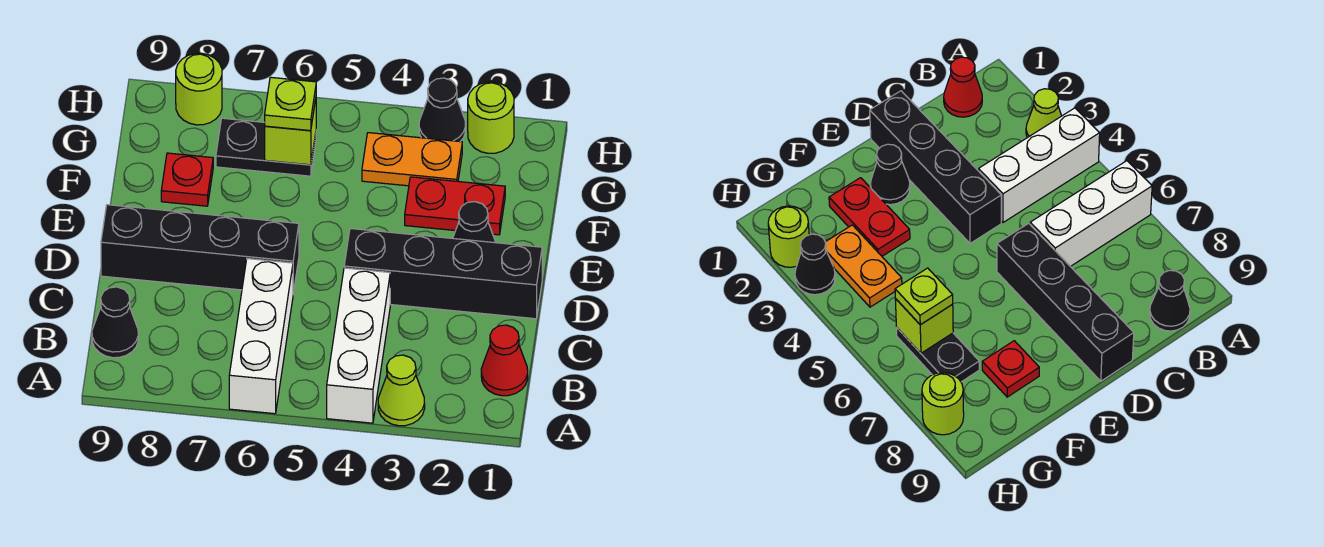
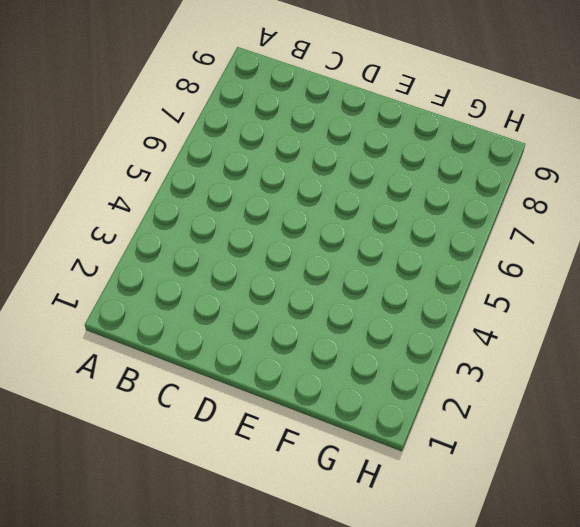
none -> lime cone A3 level 1
none -> white brick A4:C4 level 1
none -> white brick A6:C6 level 1

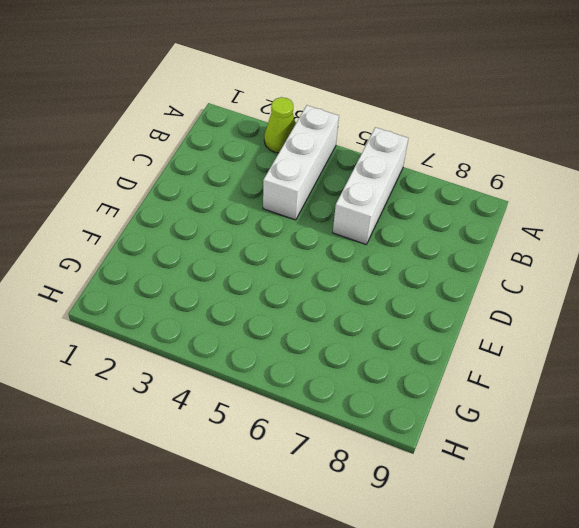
none -> red cone B1 level 1
none -> black cone B9 level 1
none -> black brick D1:D4 level 1

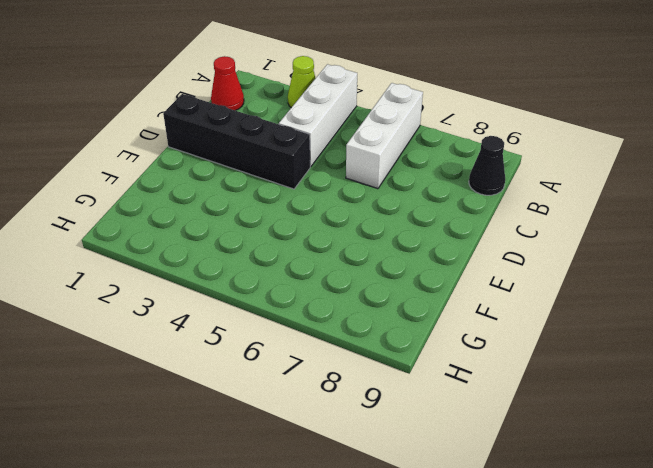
none -> black brick D6:D9 level 1
none -> black cone E2 level 1
none -> red plate F2:F3 level 1

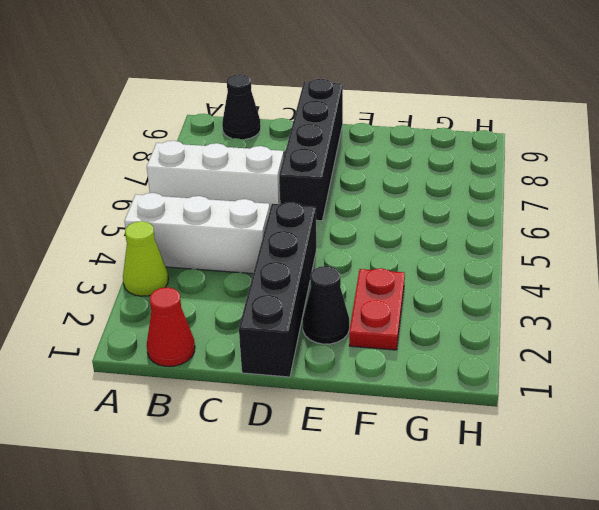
none -> red plate F8 level 1
none -> orange plate G3:G4 level 1
none -> black plate G6:G7 level 1

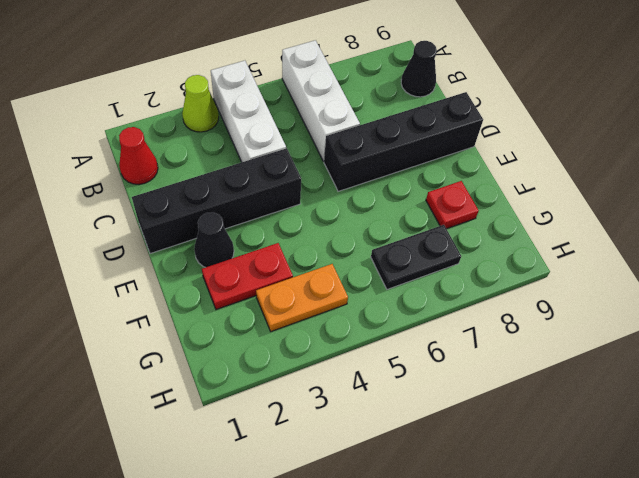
none -> lime round brick H2 level 1
none -> black cone H3 level 1
none -> lime round brick H8 level 1

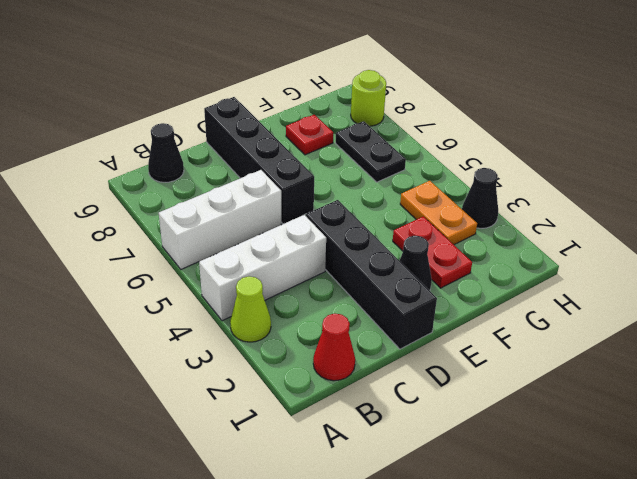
none -> lime round brick H2 level 1
none -> lime brick G6 level 2
none -> lime plate G6 level 3

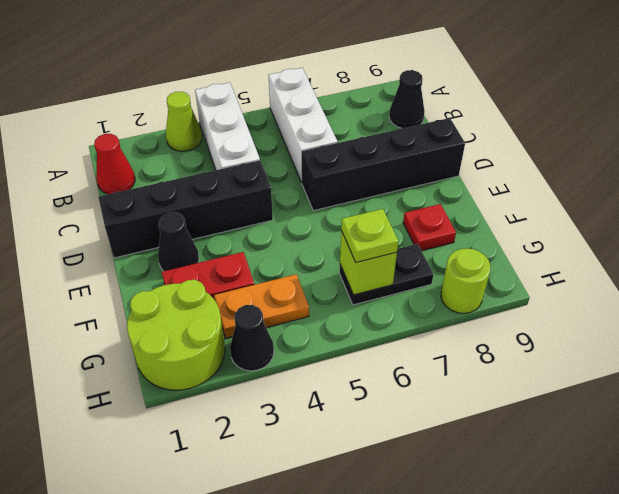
lime round brick G1:H2 level 1 -> lime round brick H2 level 1

